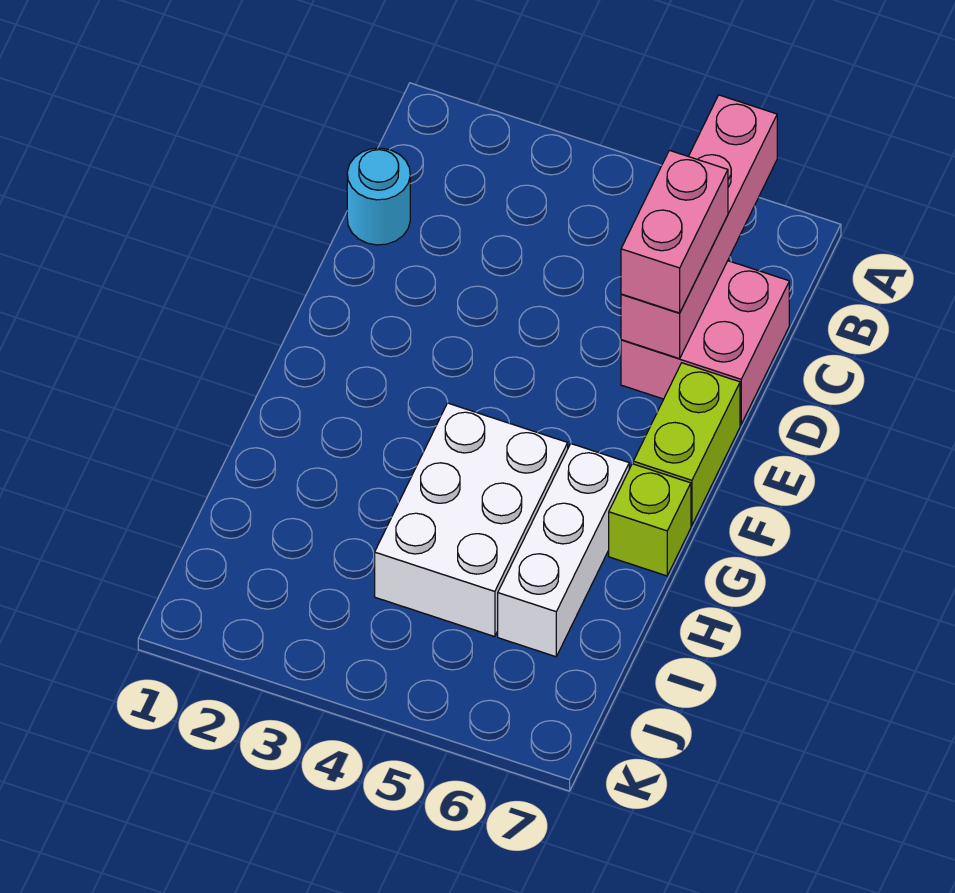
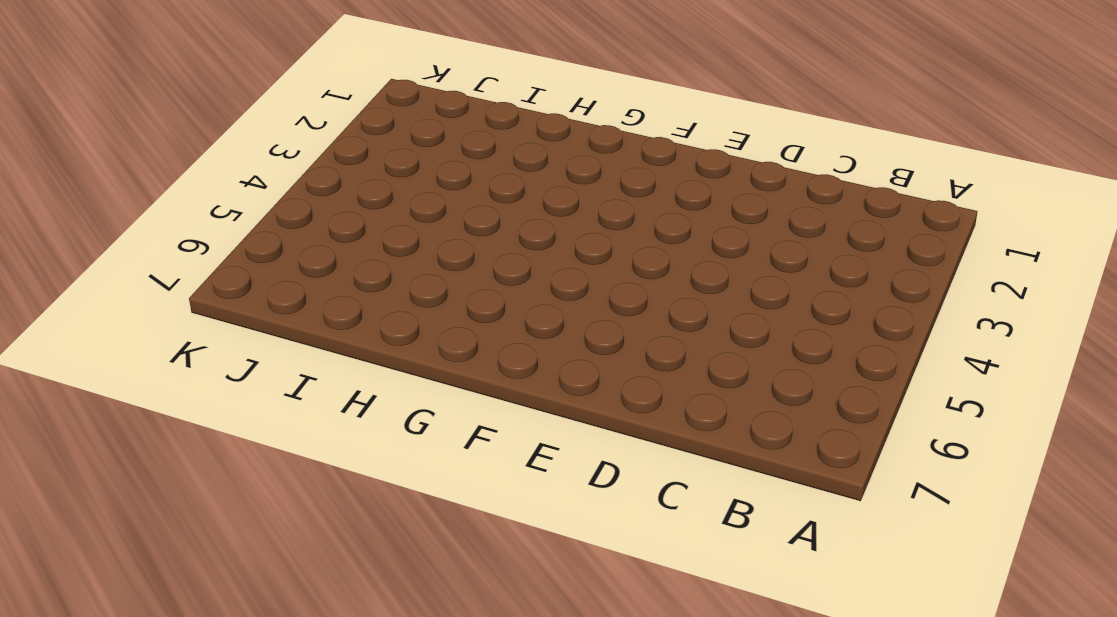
none -> cyan round brick C1 level 1
none -> pink brick C6:D7 level 1

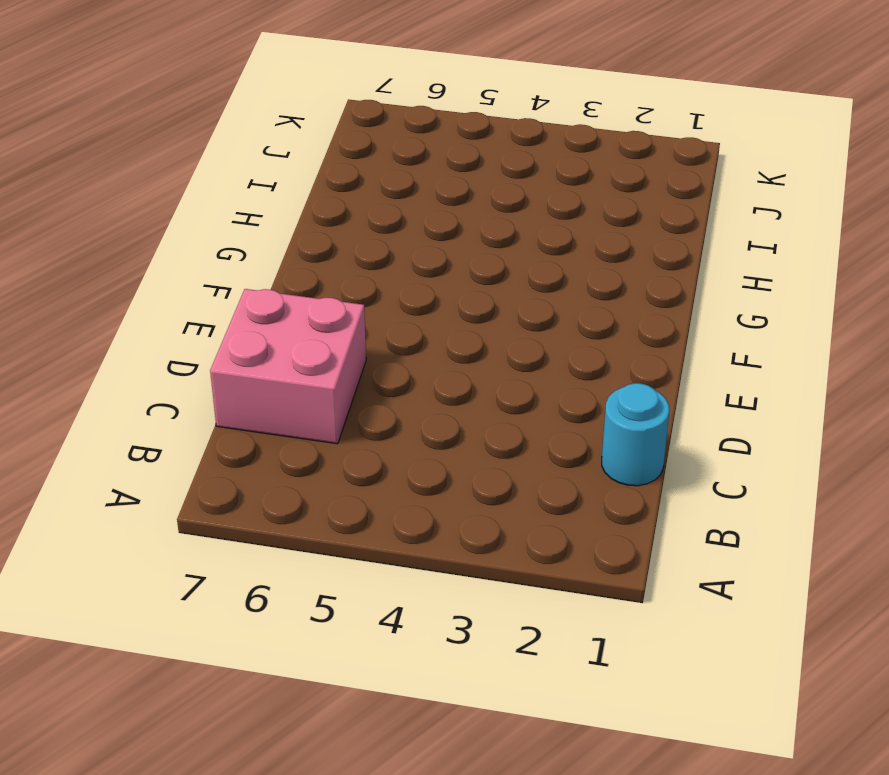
none -> lime brick E7:F7 level 1
none -> white brick G4:I5 level 1

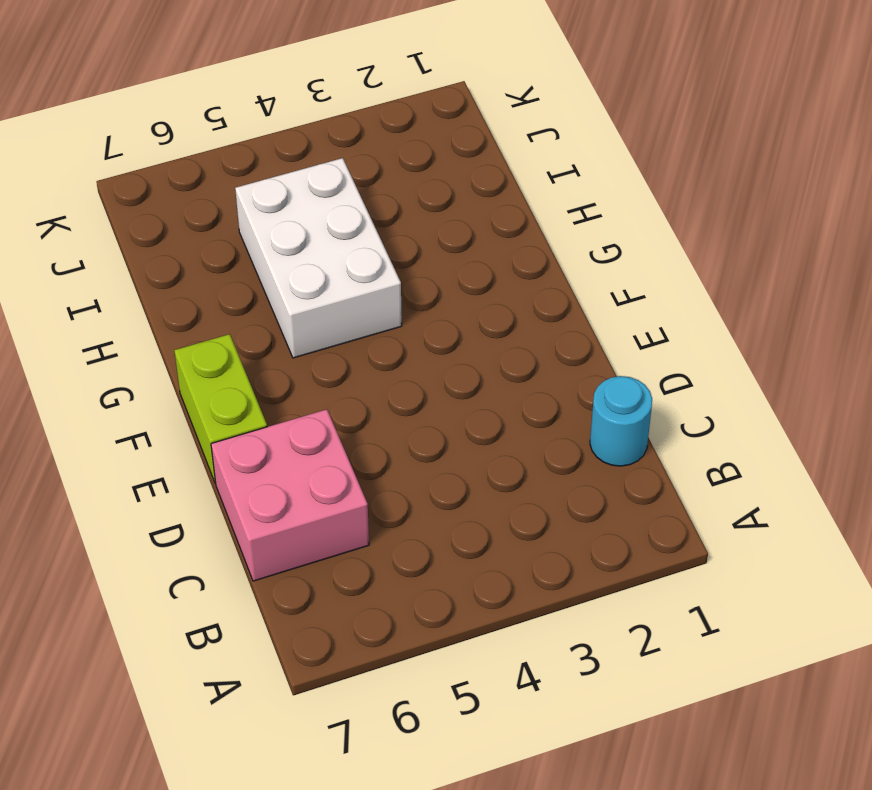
none -> white brick G6:I6 level 1
none -> lime brick G7 level 1

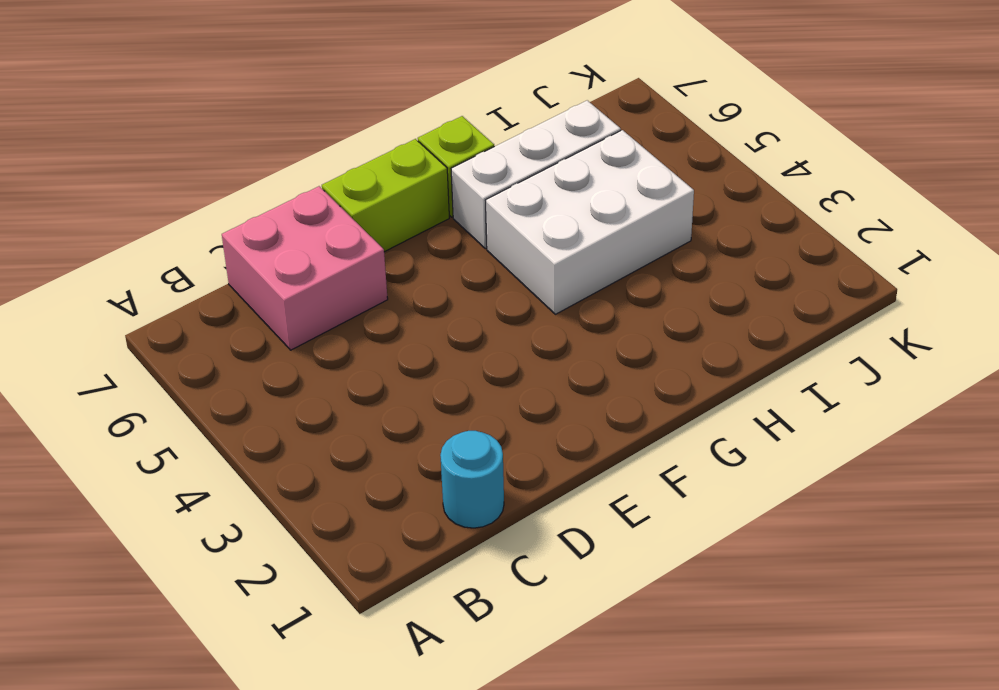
none -> pink brick A6:D6 level 2
none -> pink brick C6:D6 level 3

